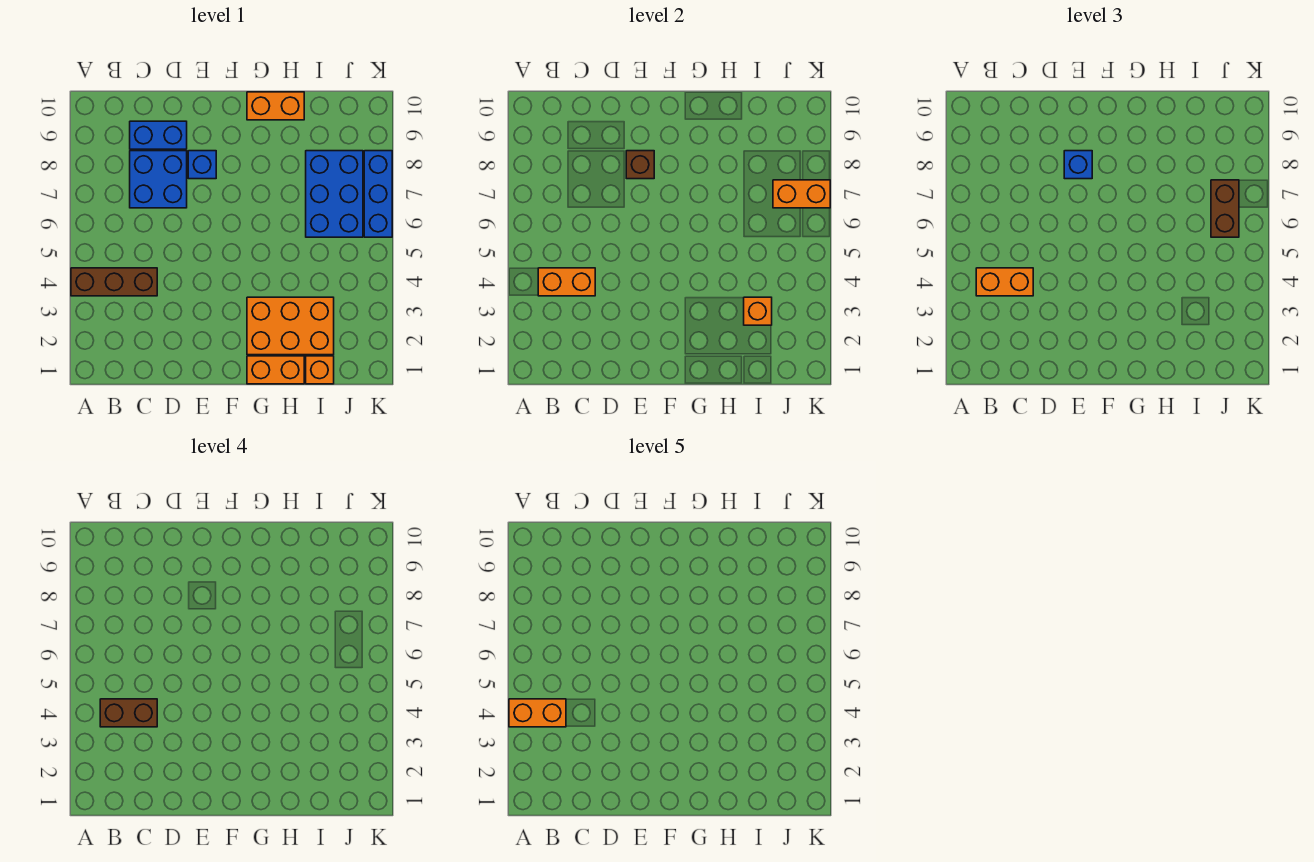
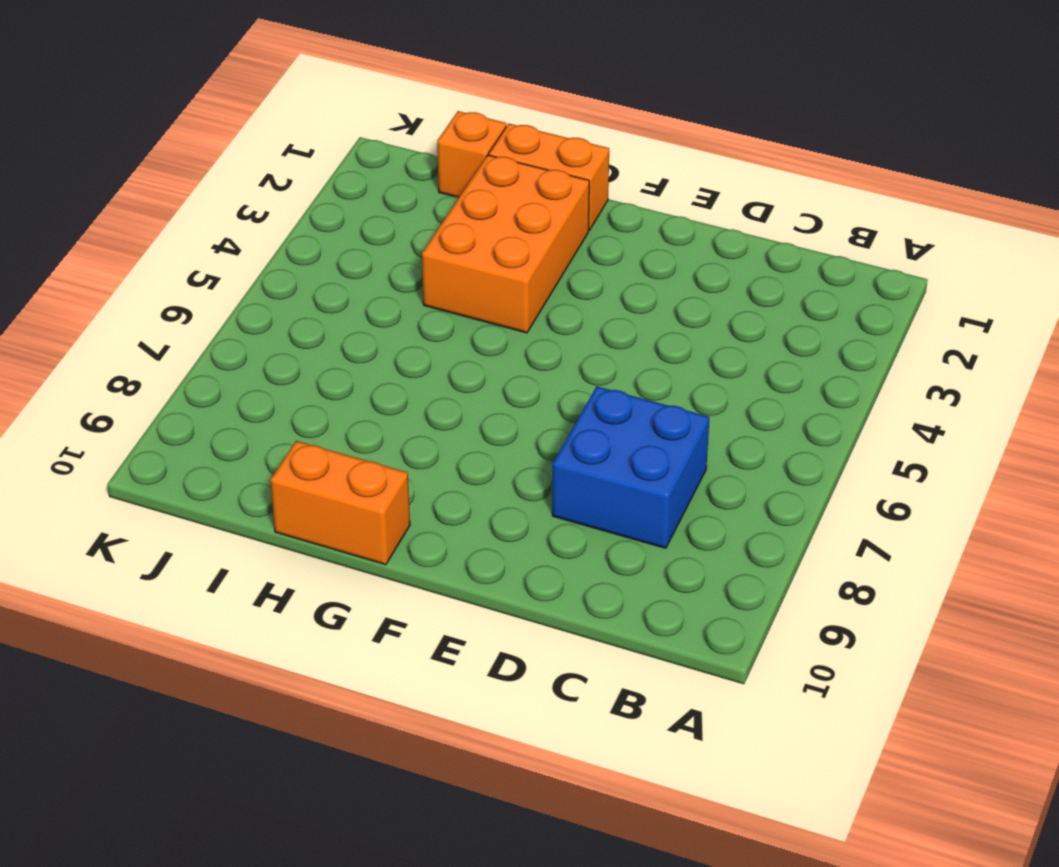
orange brick G2:H4 level 1 -> orange brick G2:I3 level 1
none -> brown brick A4:C4 level 1
none -> blue brick C9:D9 level 1
none -> blue brick E8 level 1

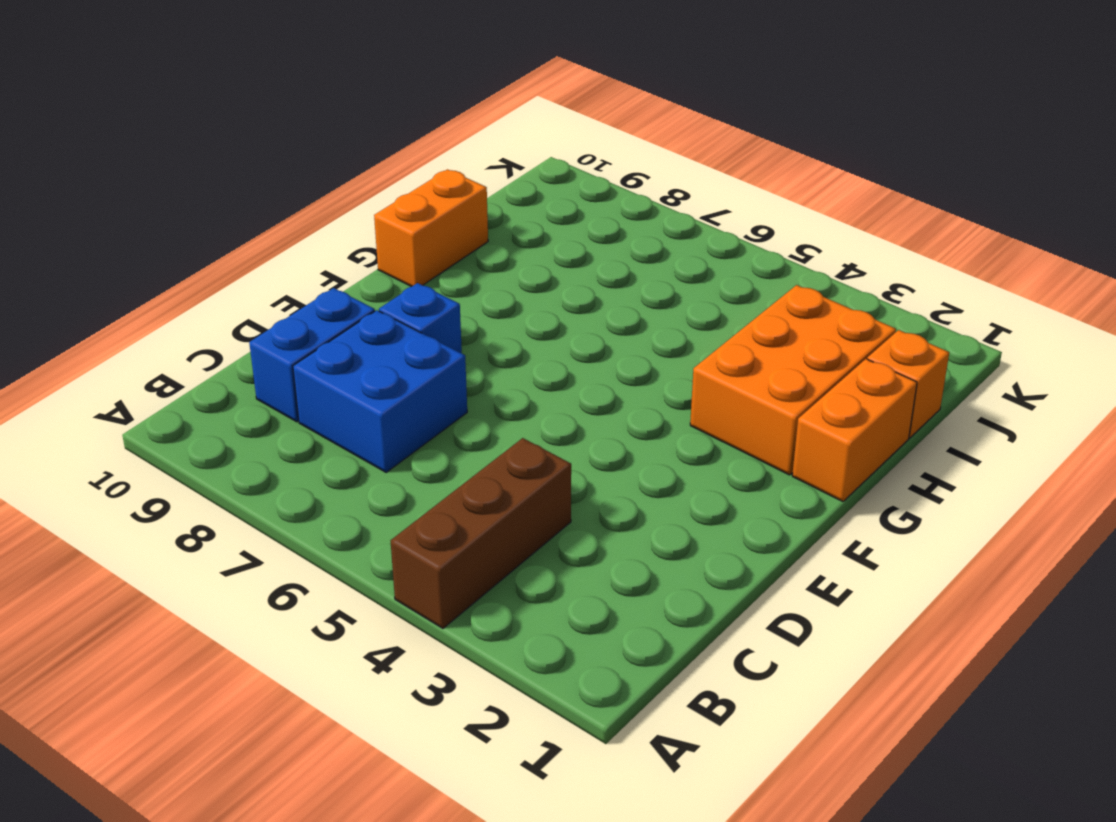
none -> blue brick I6:J8 level 1
none -> blue brick K6:K8 level 1
none -> orange brick B4:C4 level 2

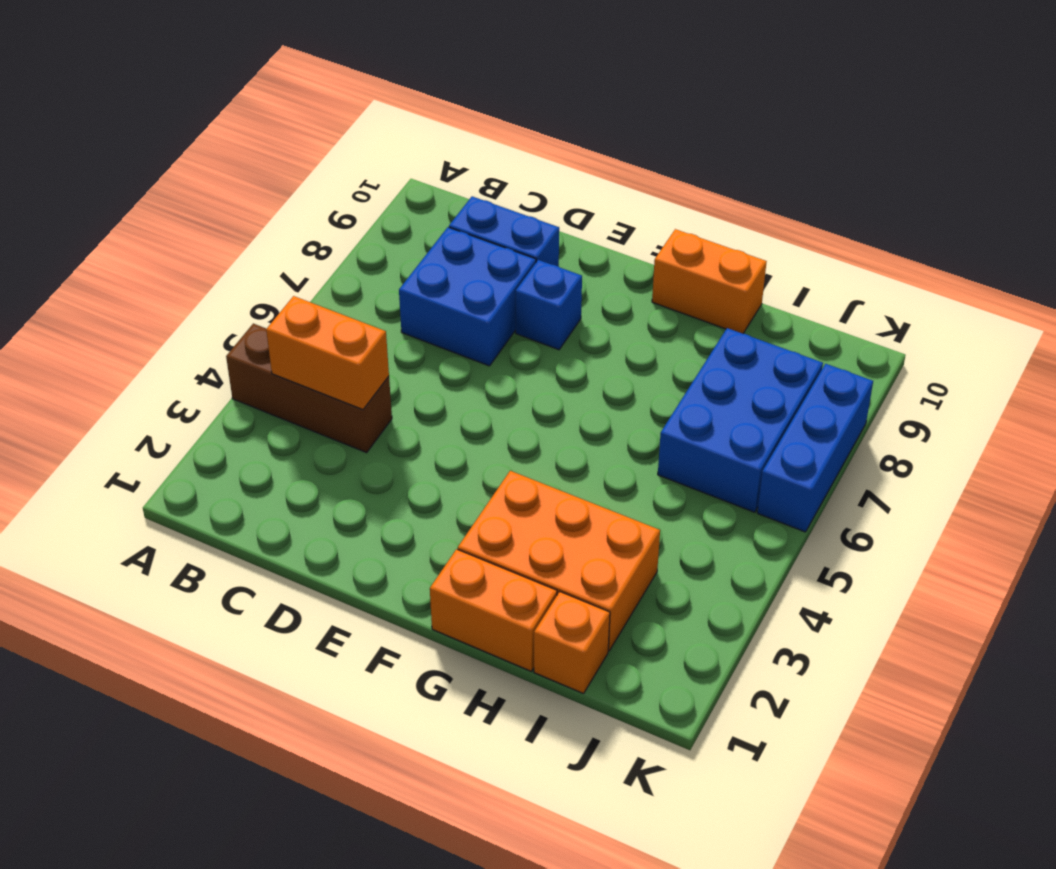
none -> brown brick E8 level 2
none -> orange brick I3 level 2
none -> orange brick J7:K7 level 2

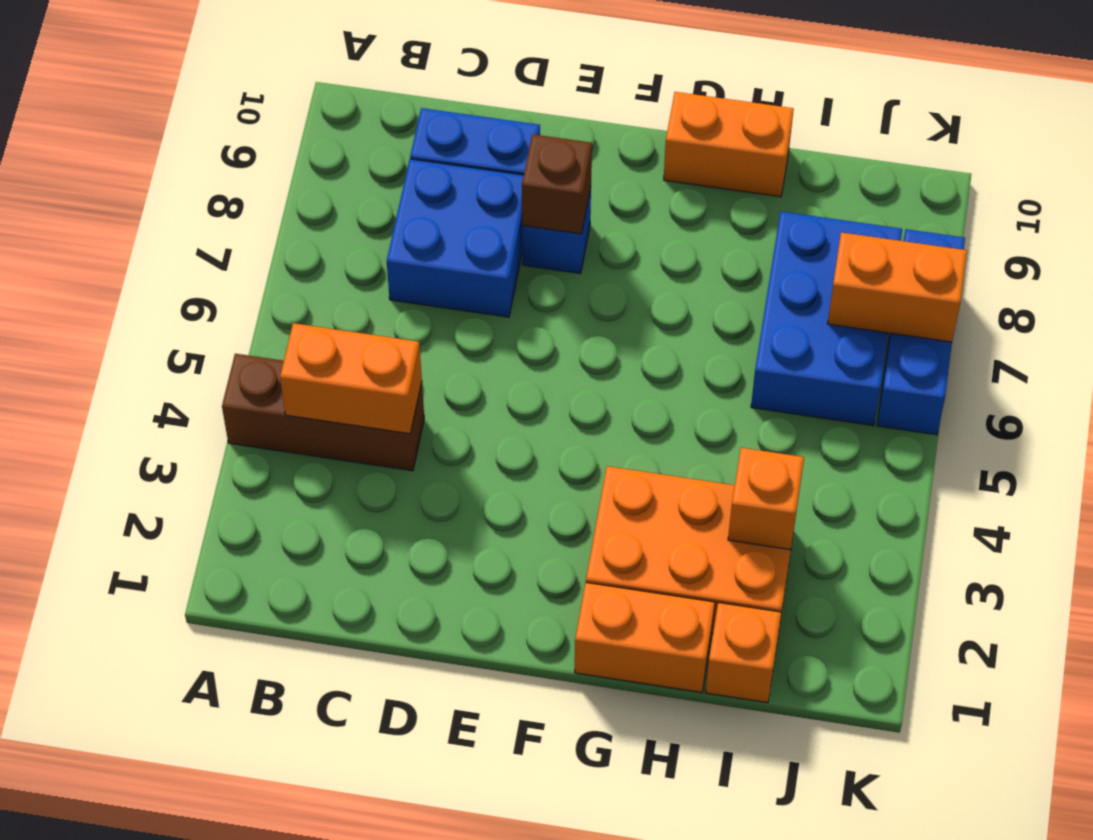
none -> orange brick B4:C4 level 3
none -> blue brick E8 level 3
none -> brown brick J6:J7 level 3

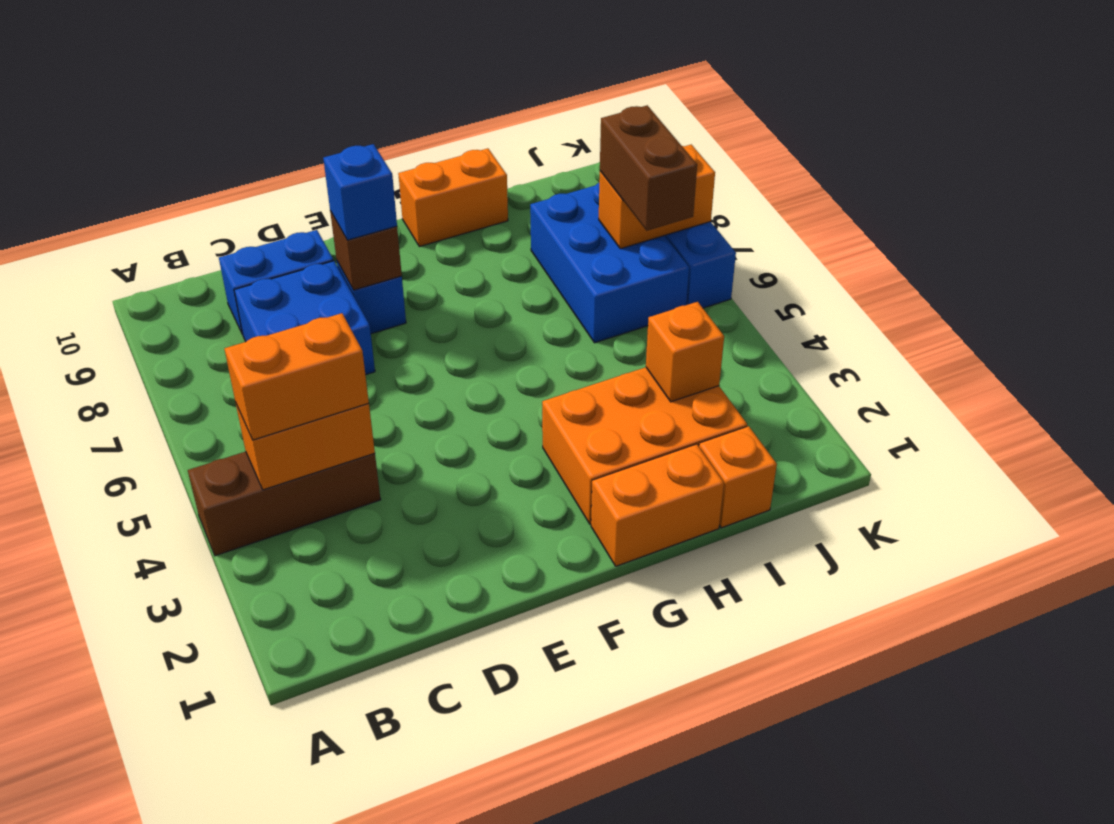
none -> brown brick B4:C4 level 4
none -> orange brick A4:B4 level 5

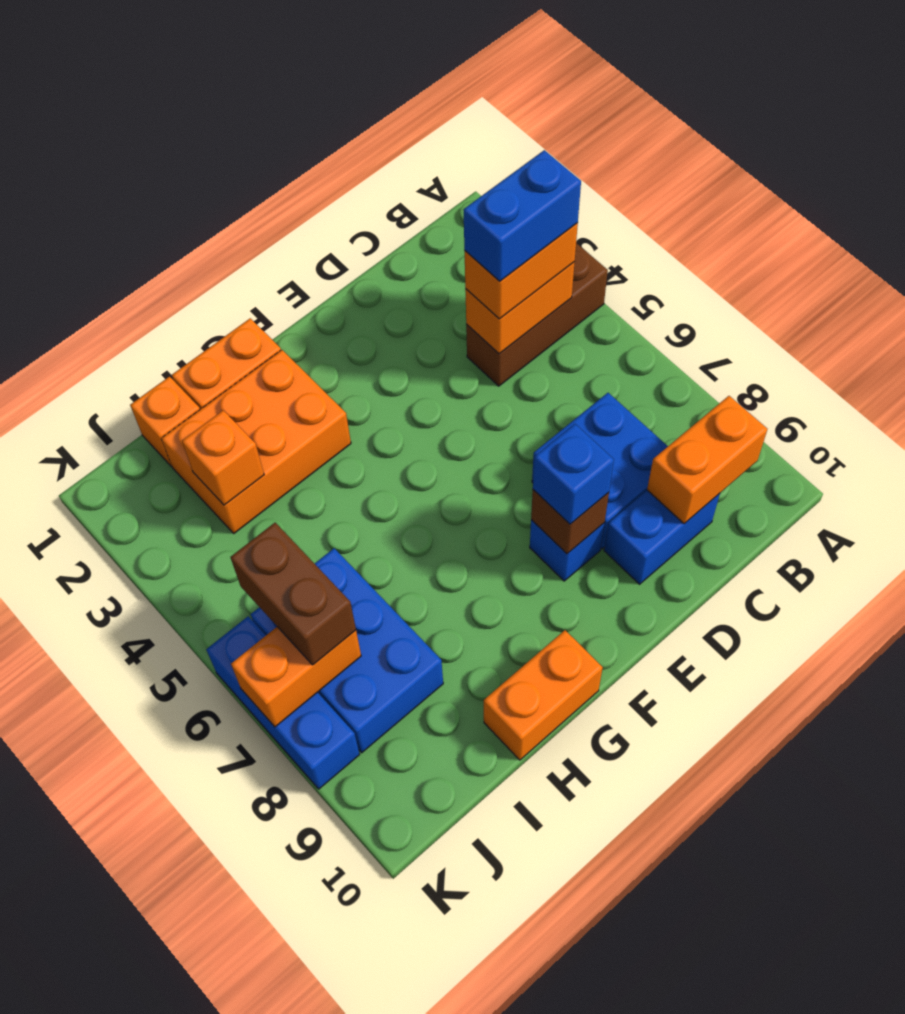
blue brick B4:C4 level 4 -> brown brick B4:C4 level 4
orange brick B9:C9 level 2 -> orange brick A4:B4 level 5

